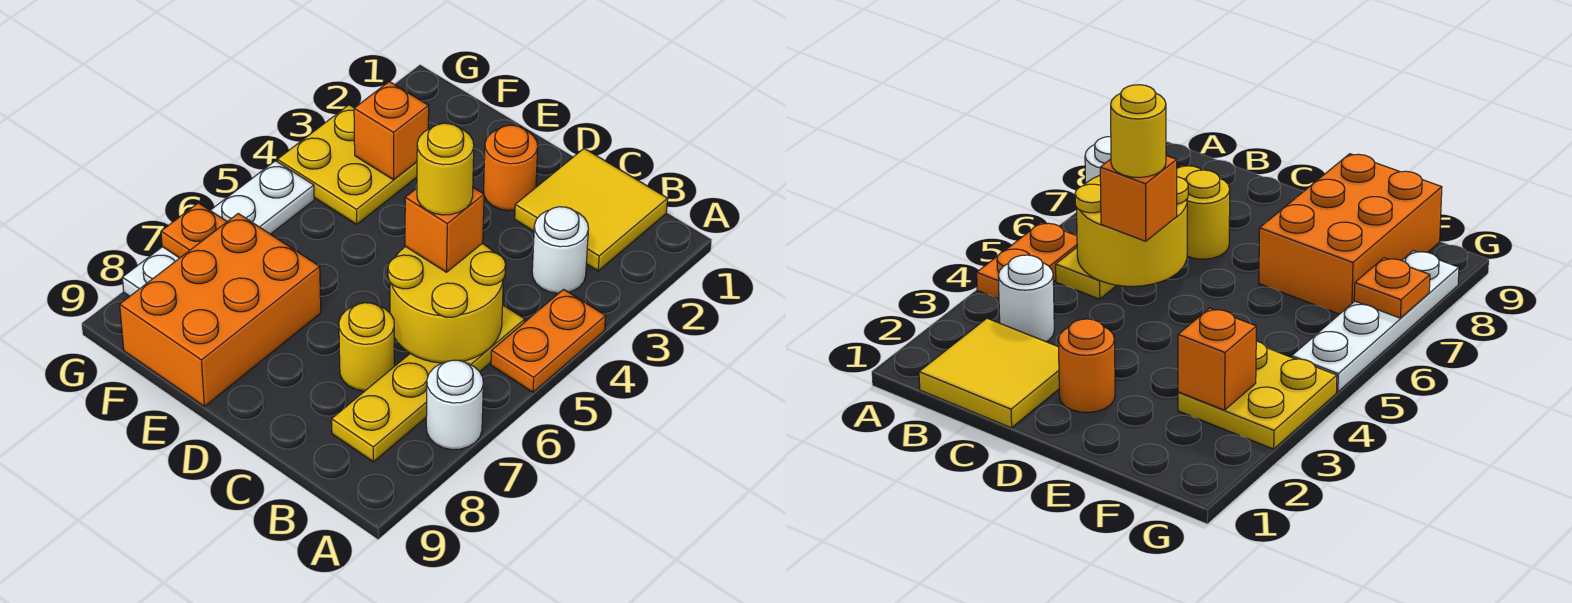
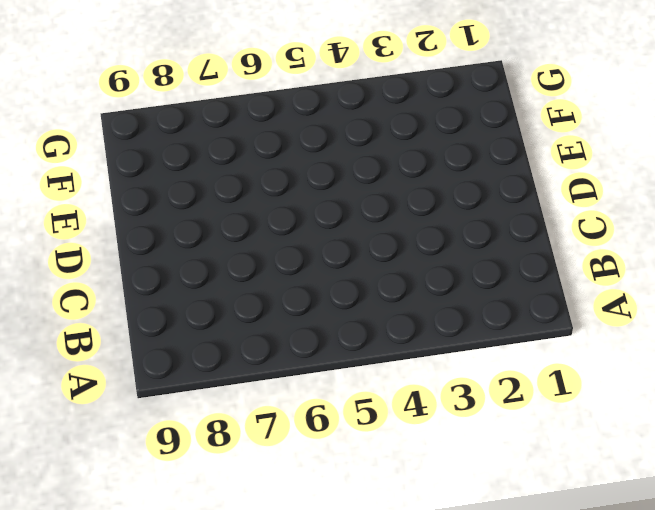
none -> orange plate A4:A5 level 1
none -> white round brick A7 level 1
none -> yellow tile B1:C2 level 1

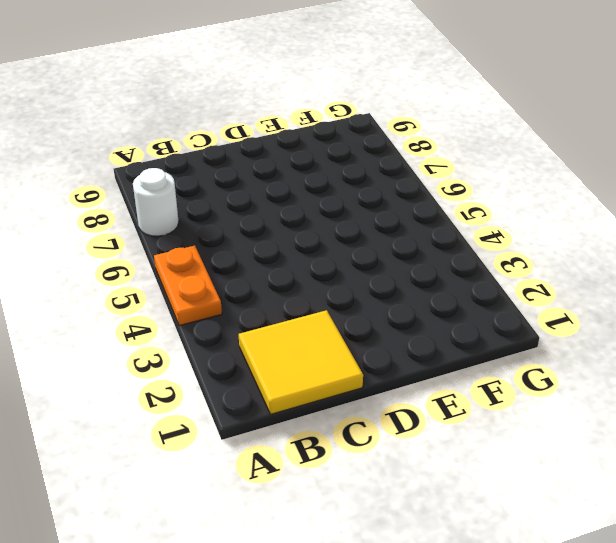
none -> white round brick B3 level 1
none -> yellow plate B5:B8 level 1
none -> yellow round brick C7 level 1

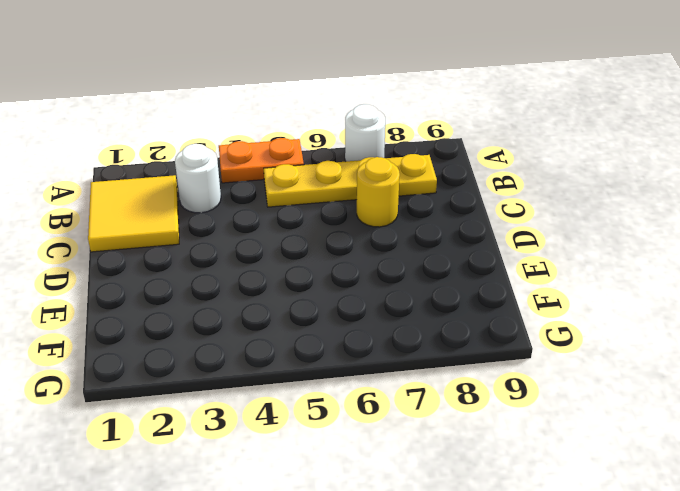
none -> orange round brick D2 level 1
none -> orange brick E7:F9 level 1
none -> yellow plate F3:G4 level 1

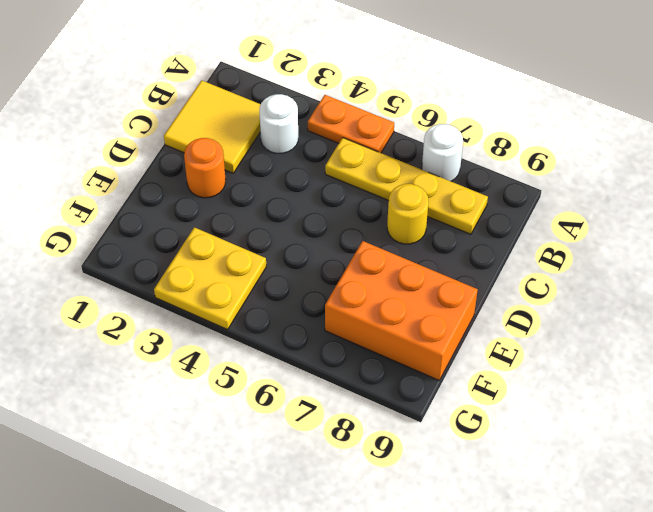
none -> white plate G5:G8 level 1
none -> yellow round brick B5:C6 level 2
none -> orange brick F3 level 2

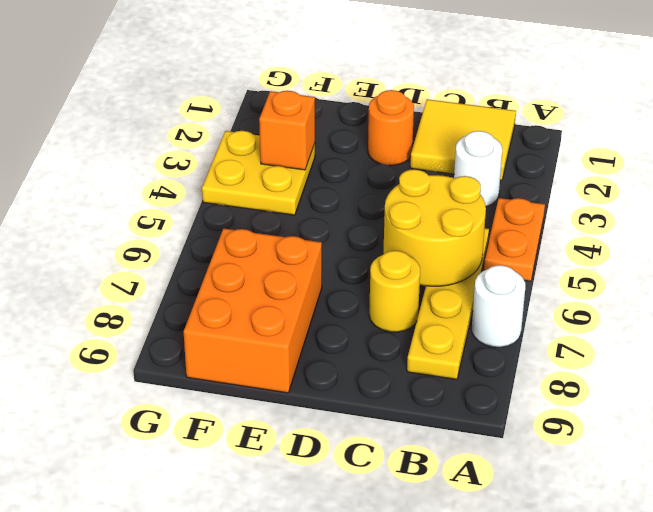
none -> white plate G5:G8 level 1
none -> orange plate G7 level 2
none -> orange brick C5 level 3

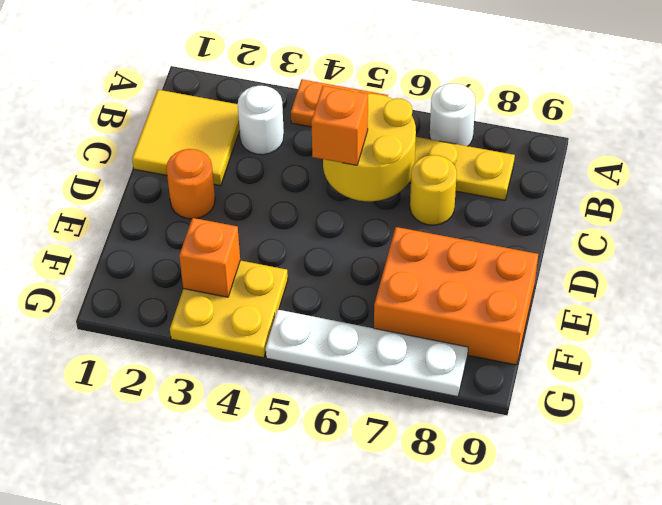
none -> orange plate G7 level 2
none -> yellow round brick C5 level 4

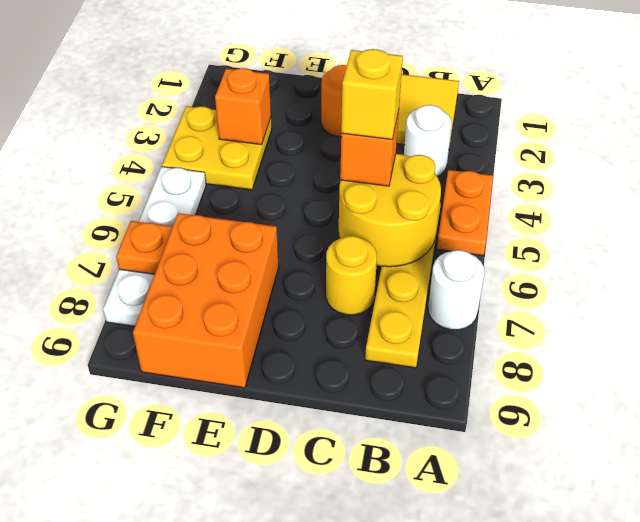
yellow brick C5 level 4 -> yellow round brick C5 level 4

